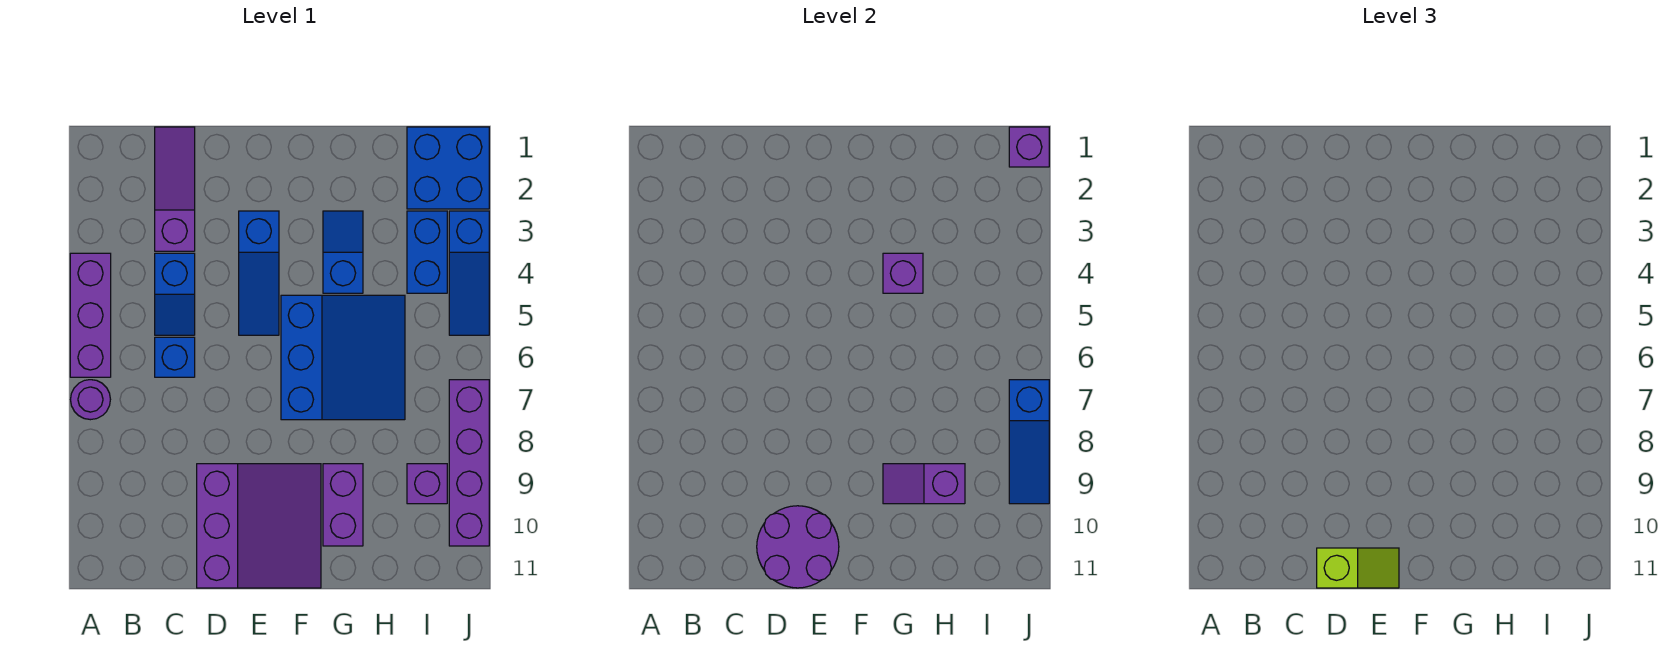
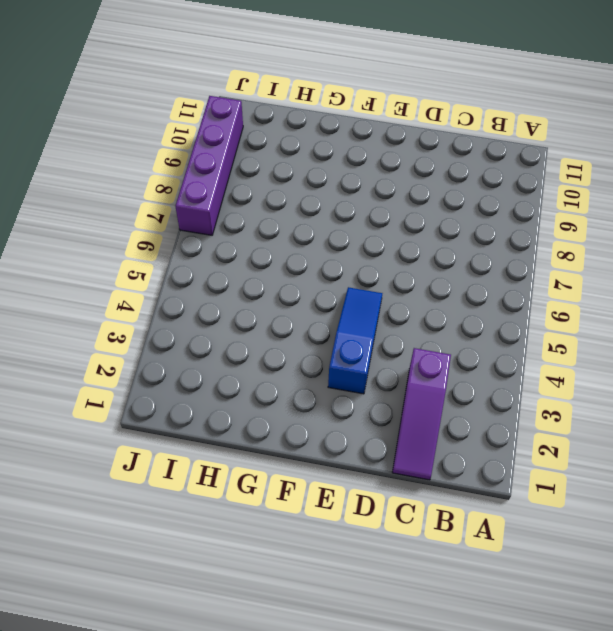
none -> purple brick A4:A6 level 1
none -> purple round brick A7 level 1
none -> blue slope C4:C5 level 1 top 4

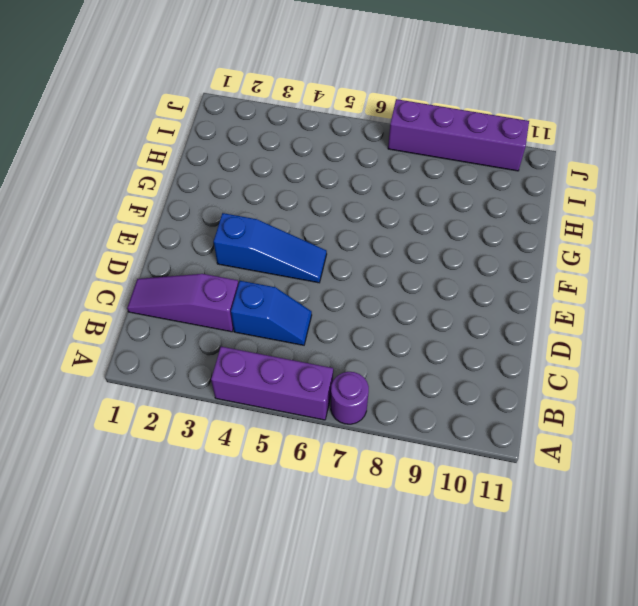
none -> blue brick C6 level 1
none -> purple slope D9:F11 level 1 top D
none -> blue slope F5:H7 level 1 top F

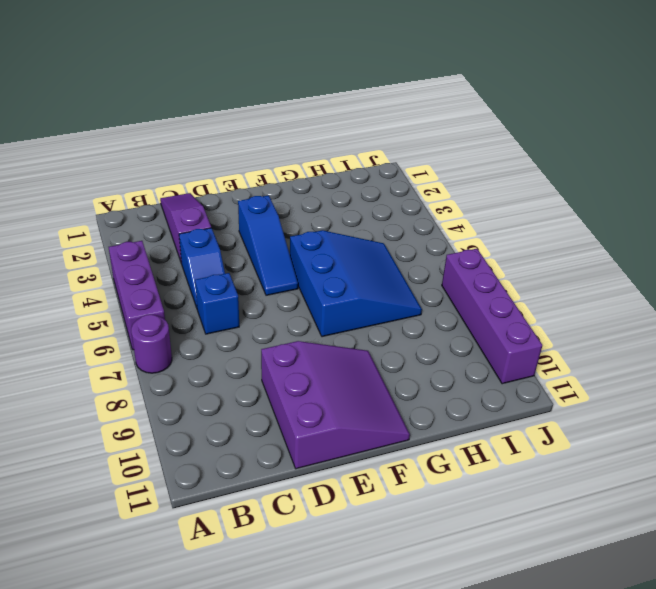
none -> blue slope G3:G4 level 1 top 4
none -> purple brick G9:G10 level 1
none -> blue brick I1:J2 level 1

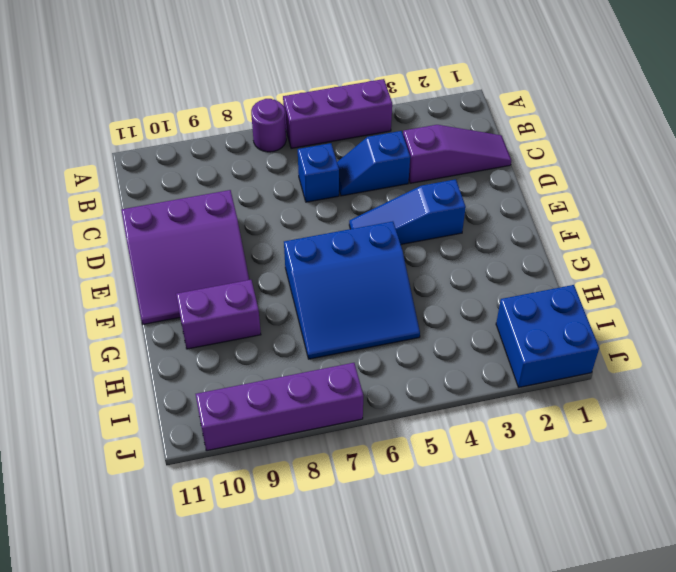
none -> blue slope G3:G4 level 1 top 4
none -> blue brick I3:I4 level 1
none -> purple brick I9 level 1

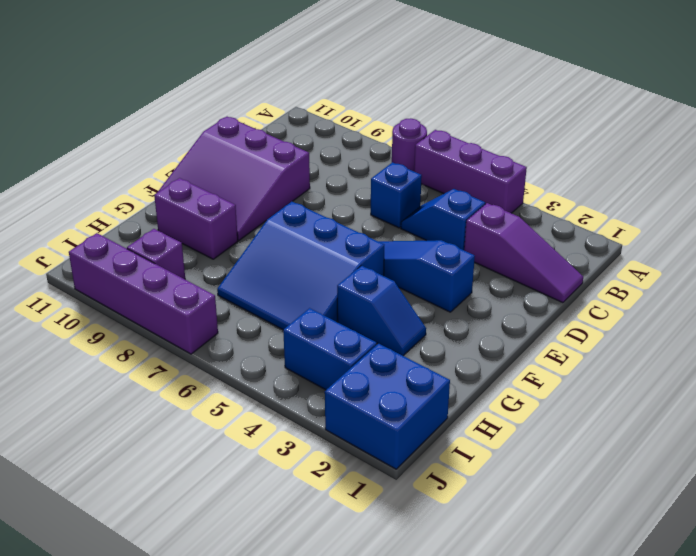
none -> blue slope J3:J5 level 1 top 3
none -> purple round brick D10:E11 level 2
none -> purple brick G4 level 2

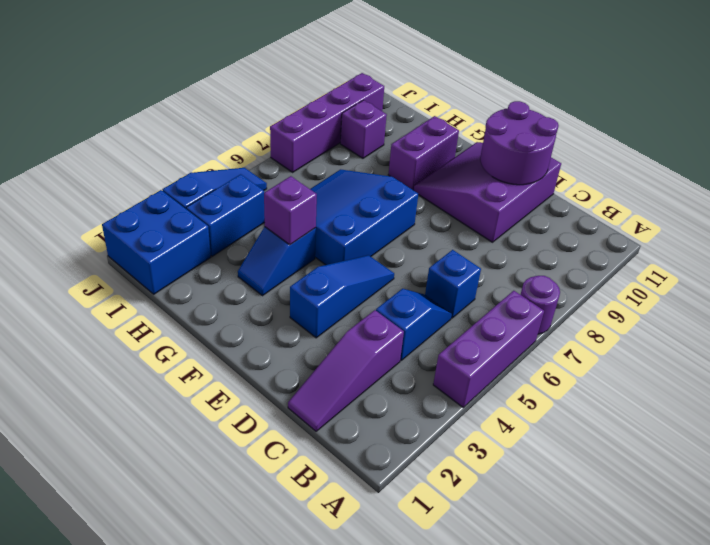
none -> purple slope G9:H9 level 2 top H
none -> purple brick J1 level 2
none -> blue slope J7:J9 level 2 top 7

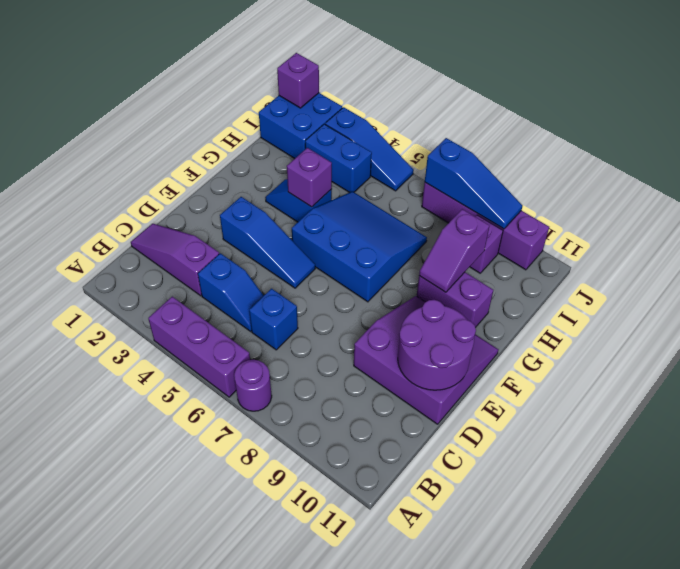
none -> lime slope D11:E11 level 3 top D

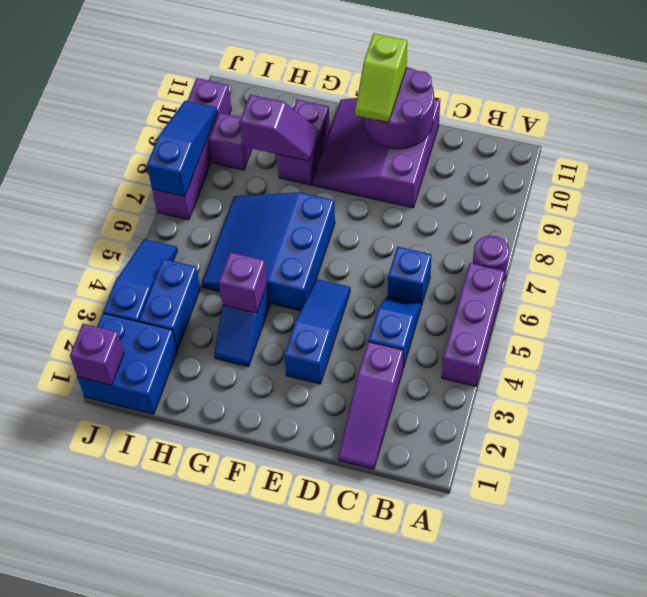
lime slope E10:E11 level 3 top 11 -> lime slope D11:E11 level 3 top D

